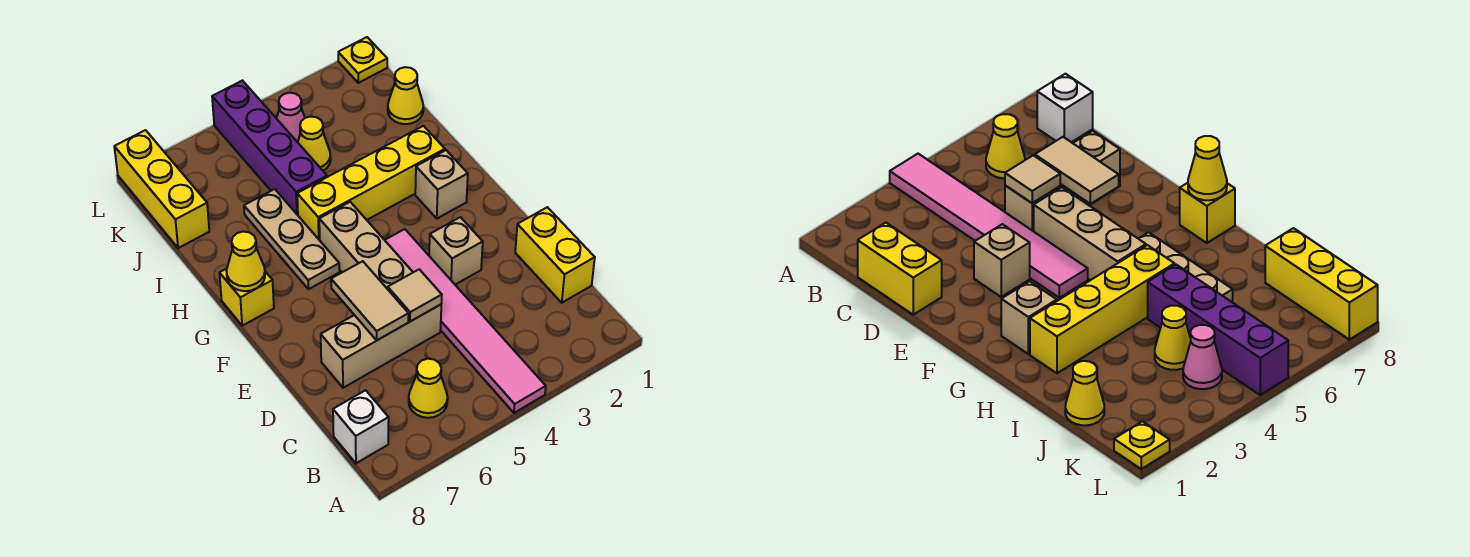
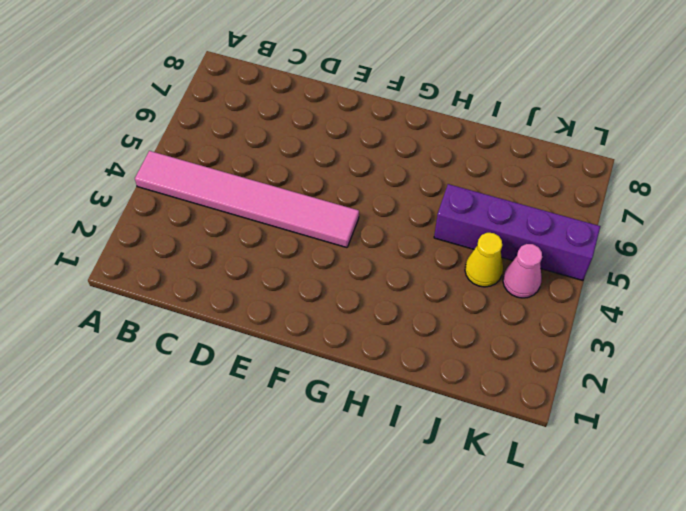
none -> yellow cone B6 level 1
none -> white brick B8 level 1
none -> yellow brick C1:D1 level 1

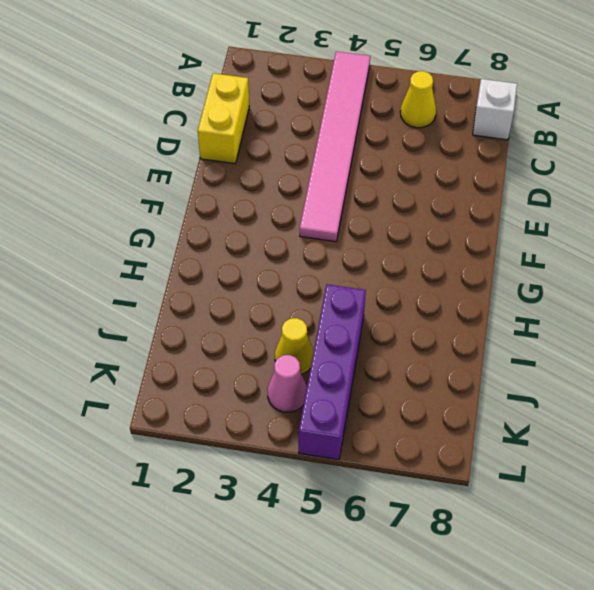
none -> tan brick D5:D7 level 1
none -> tan brick E3 level 1
none -> tan brick E5:G5 level 1

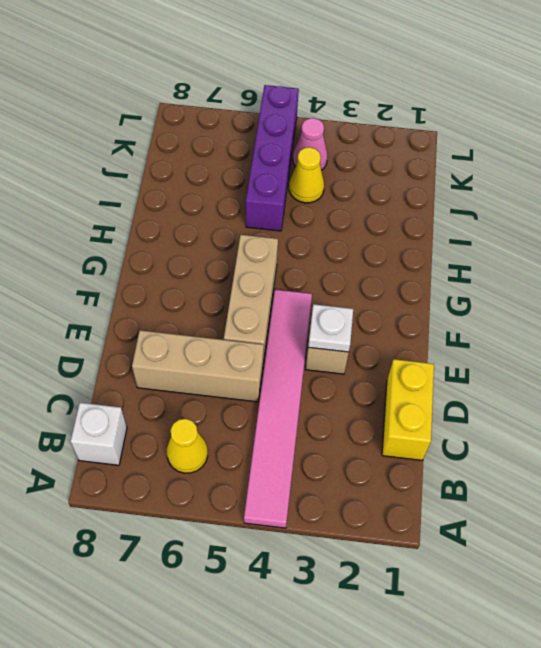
white plate E3 level 2 -> none
none -> tan brick G2 level 1
none -> tan plate G6:I6 level 1
none -> yellow brick G8 level 1

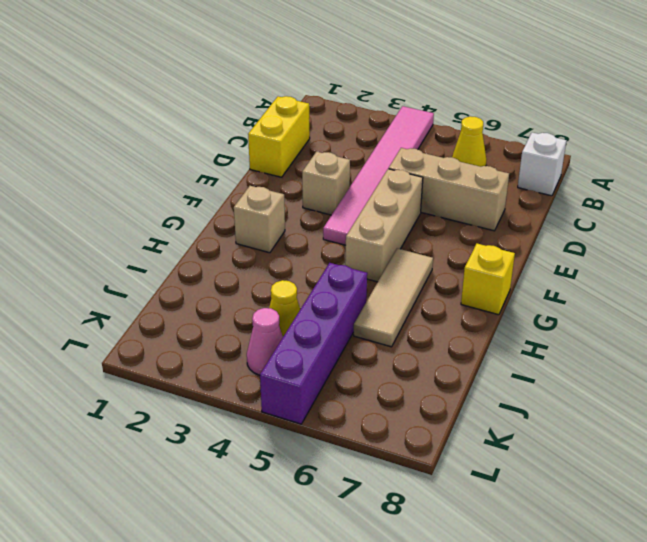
tan tile G6:I6 level 1 -> tan plate G6:I6 level 1
none -> yellow brick H2:H5 level 1
none -> yellow cone J1 level 1
none -> yellow brick J8:L8 level 1

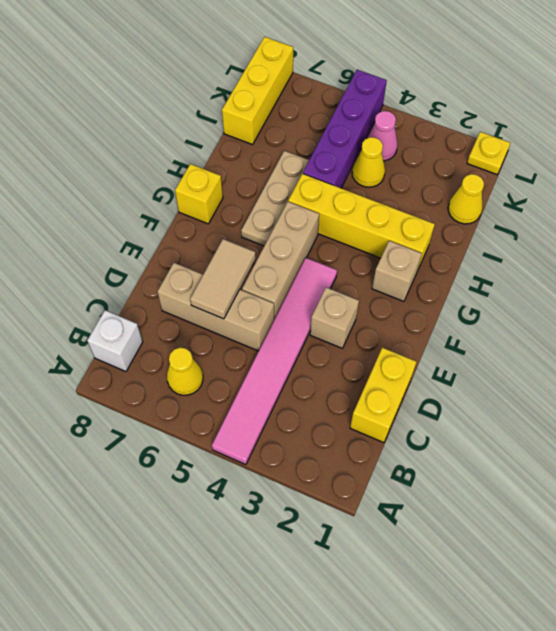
none -> tan tile D5 level 2
none -> yellow cone G8 level 2

